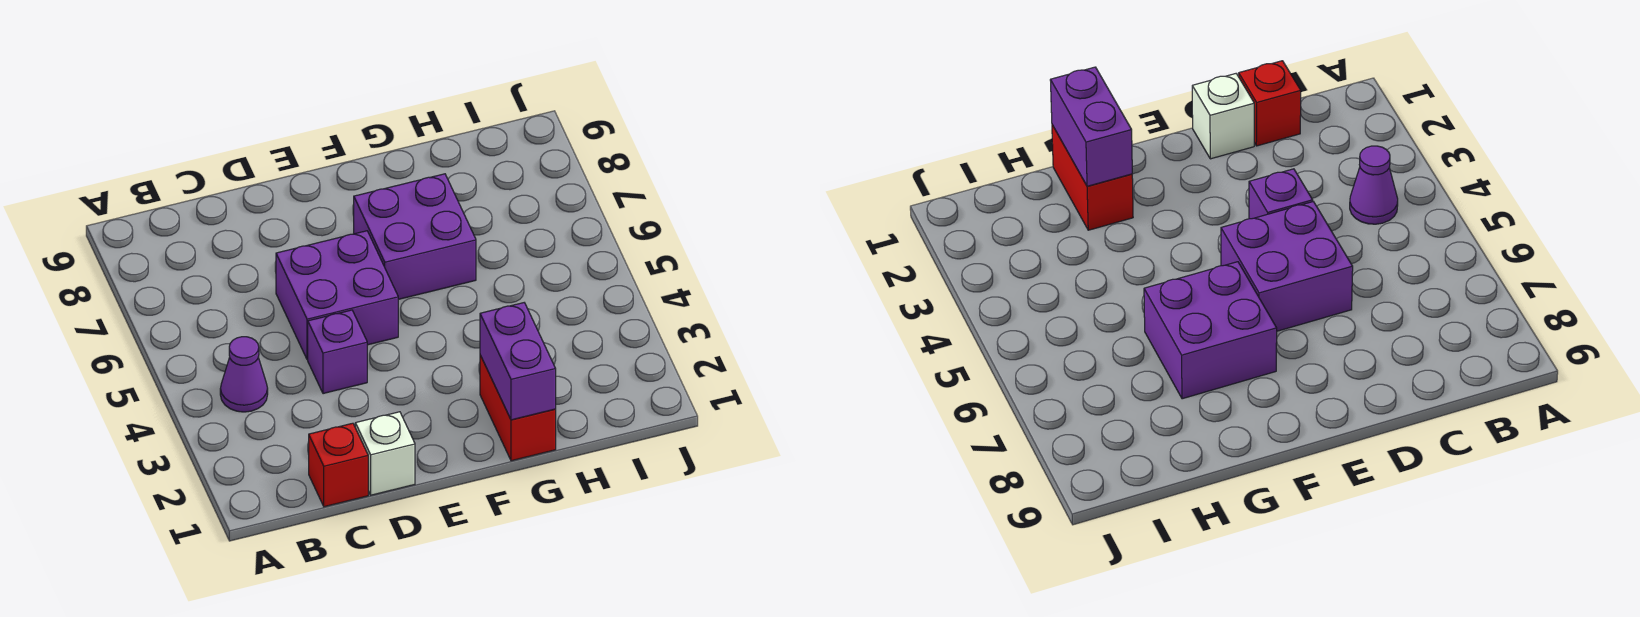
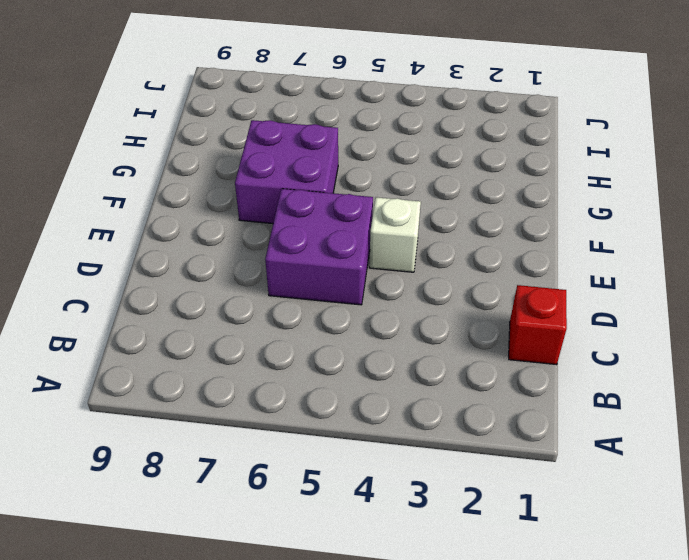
white brick E4 level 1 -> white brick D1 level 1
none -> purple cone B4 level 1
none -> purple brick D4 level 1

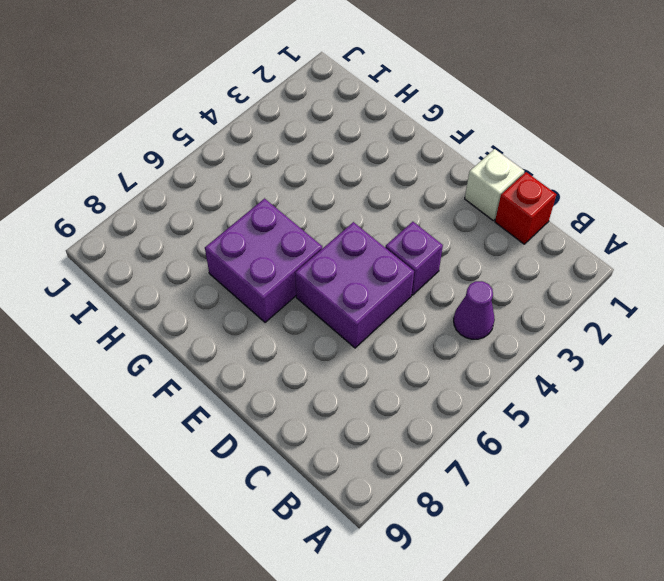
none -> red brick G1:G2 level 1
none -> purple brick G1:G2 level 2

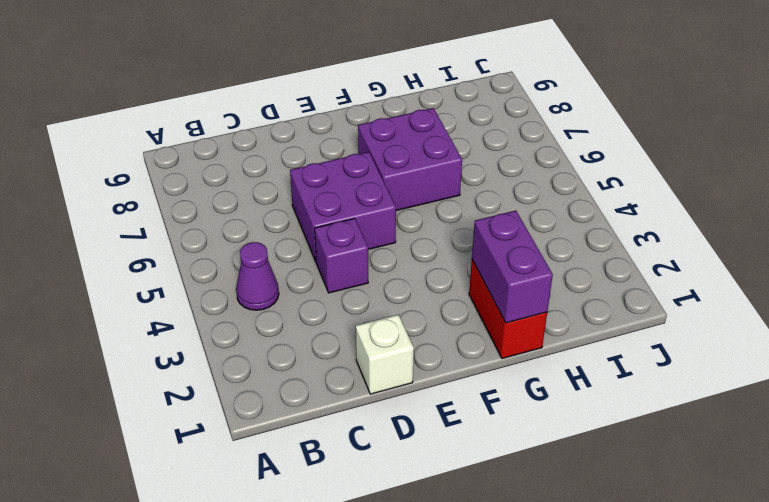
none -> red brick C1 level 1

